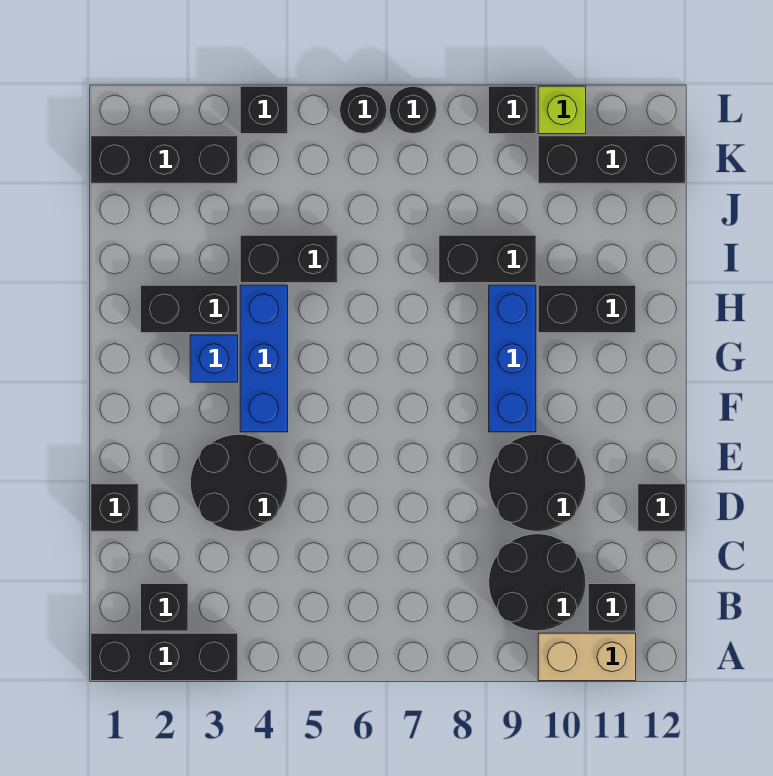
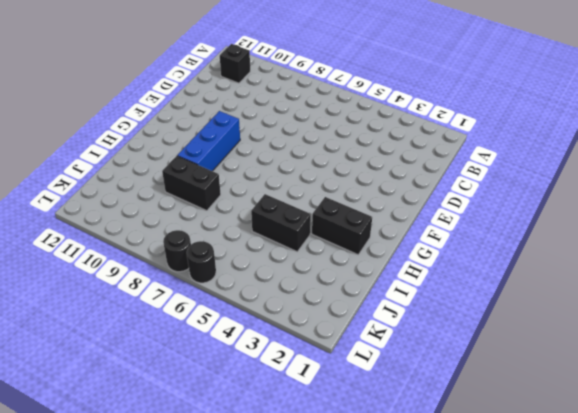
none -> black brick A1:A3 level 1
none -> tan brick A10:A11 level 1
none -> black brick B2 level 1

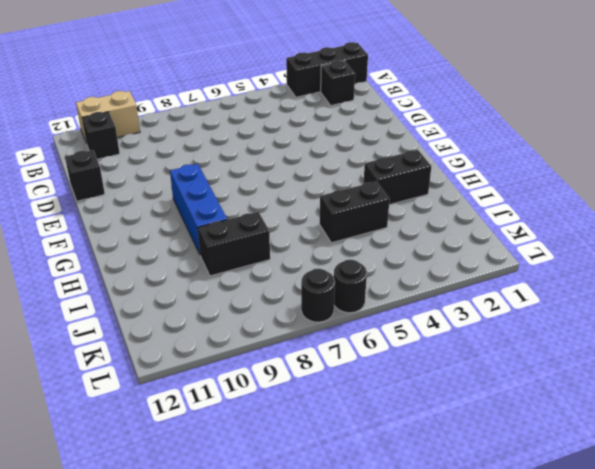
none -> black round brick B9:C10 level 1
none -> black brick D1 level 1
none -> black round brick D3:E4 level 1

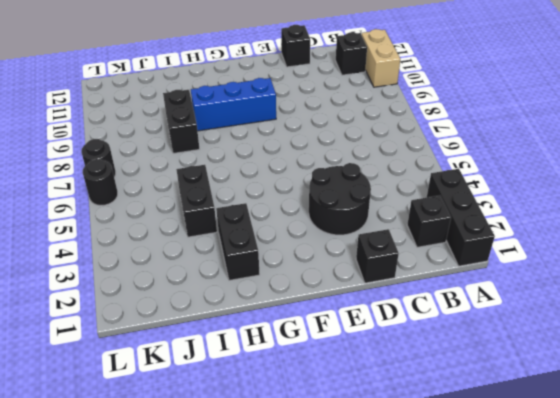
none -> black round brick B9:C10 level 1
none -> black round brick D9:E10 level 1
none -> blue brick F4:H4 level 1

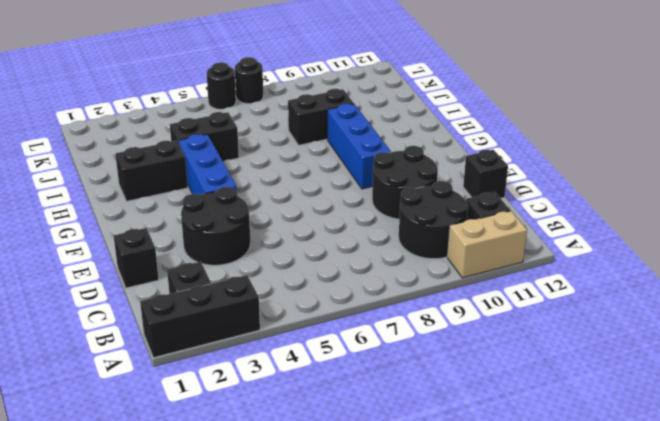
none -> blue brick G3 level 1
none -> black brick H10:H11 level 1
none -> black brick K1:K3 level 1

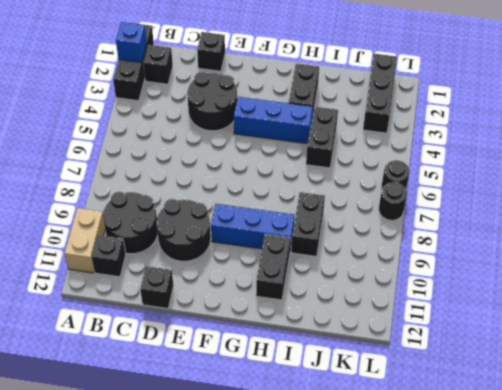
blue brick A2 level 2 -> blue brick G3 level 1
none -> black brick K10:K12 level 1
none -> black brick L4 level 1
none -> black brick L9 level 1

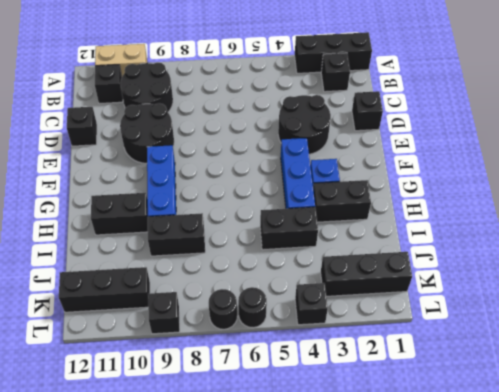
none -> lime brick L10 level 1

